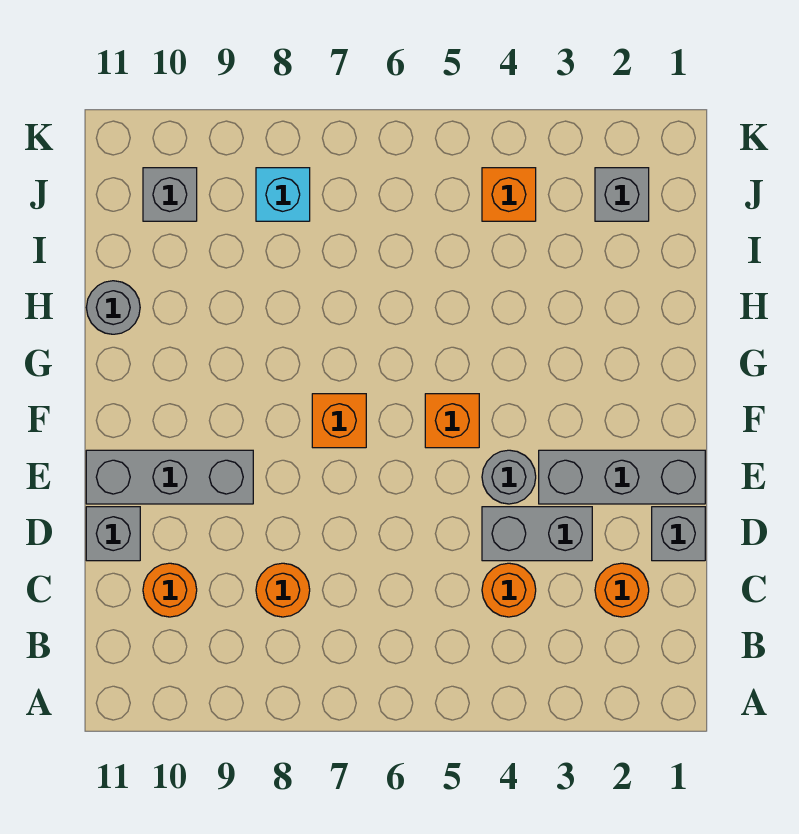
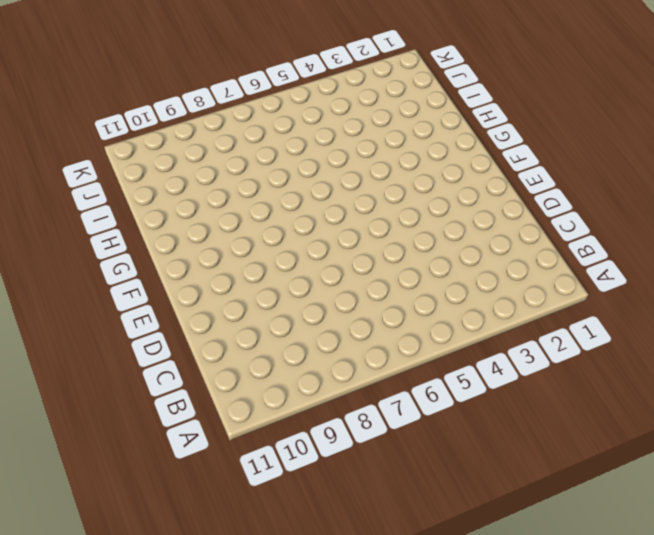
none -> orange round brick C2 level 1
none -> orange round brick C4 level 1
none -> orange round brick C8 level 1

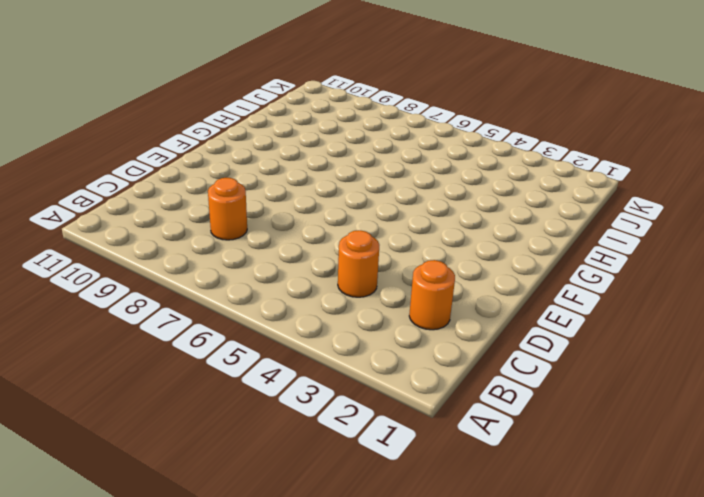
none -> orange round brick C10 level 1
none -> grey brick D1 level 1
none -> grey brick D3:D4 level 1

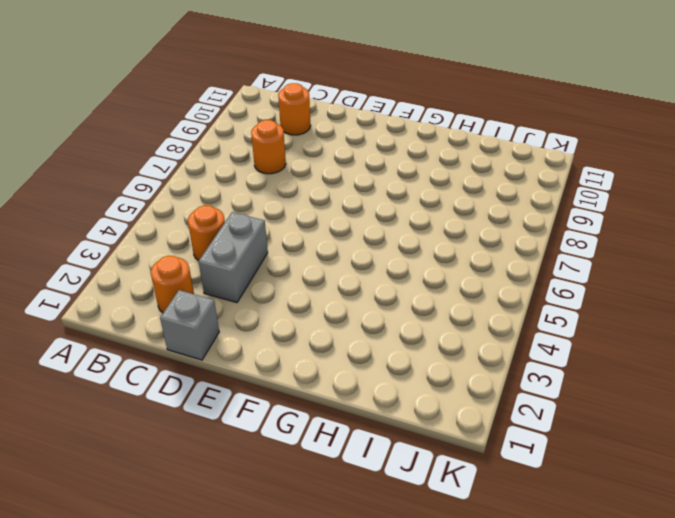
none -> grey brick D11 level 1
none -> grey brick E1:E3 level 1
none -> grey round brick E4 level 1

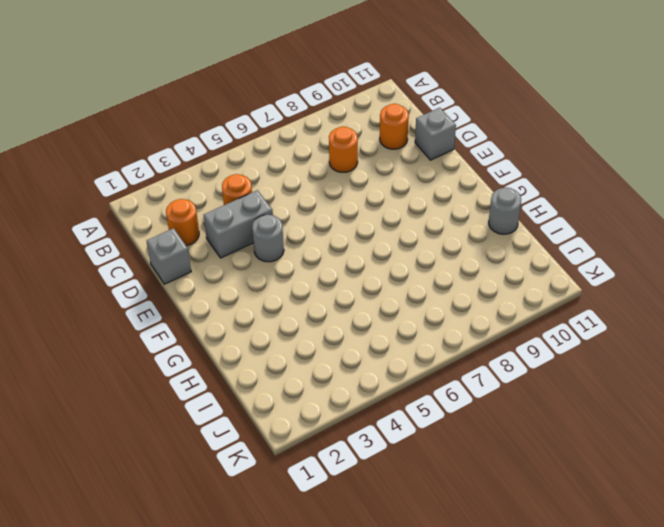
none -> grey brick E1:E3 level 1
none -> grey brick E9:E11 level 1
none -> orange brick F5 level 1

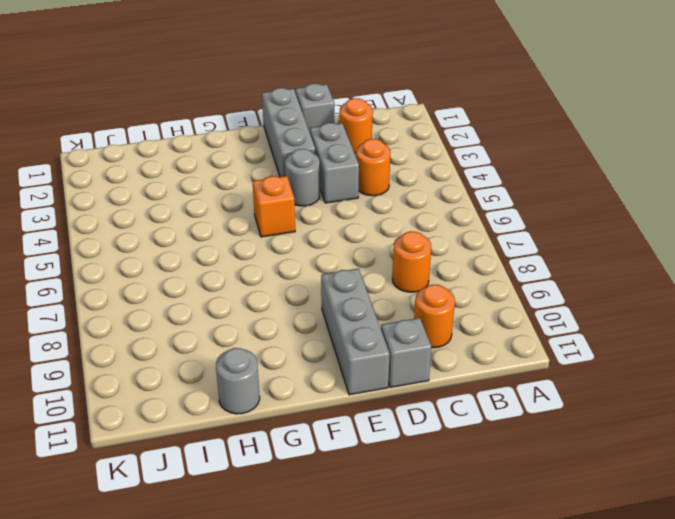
none -> orange brick F7 level 1
none -> grey brick J2 level 1
none -> orange brick J4 level 1

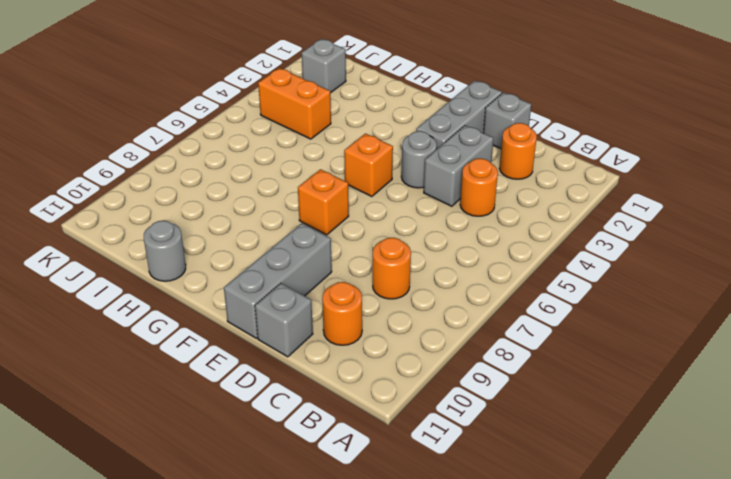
orange brick I4:J4 level 1 -> orange brick J4 level 1
none -> cyan brick J8 level 1
none -> grey brick J10 level 1

